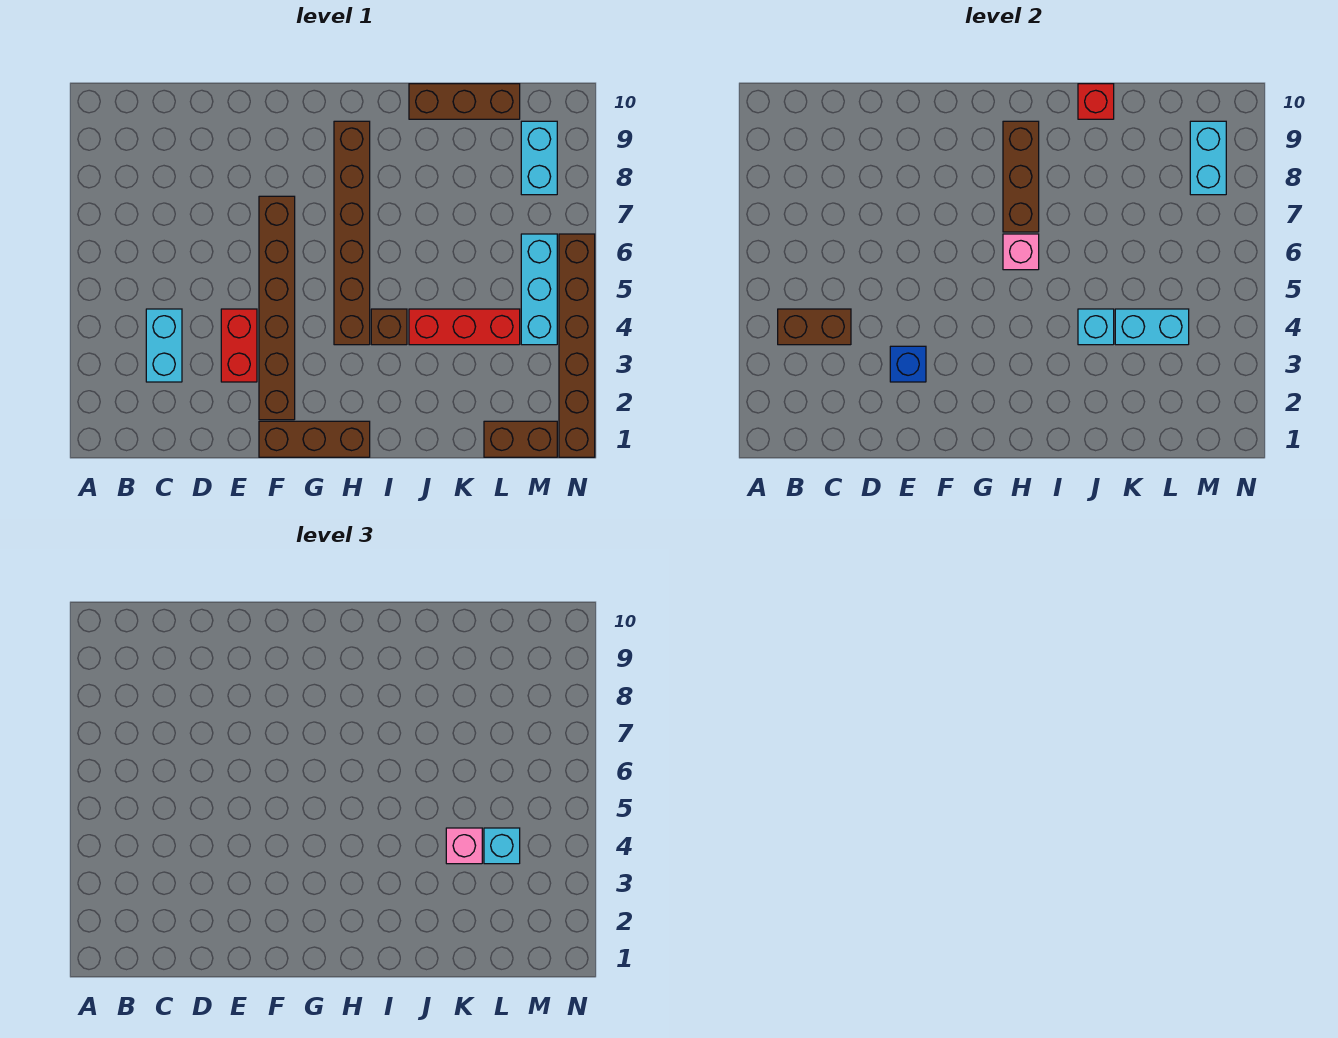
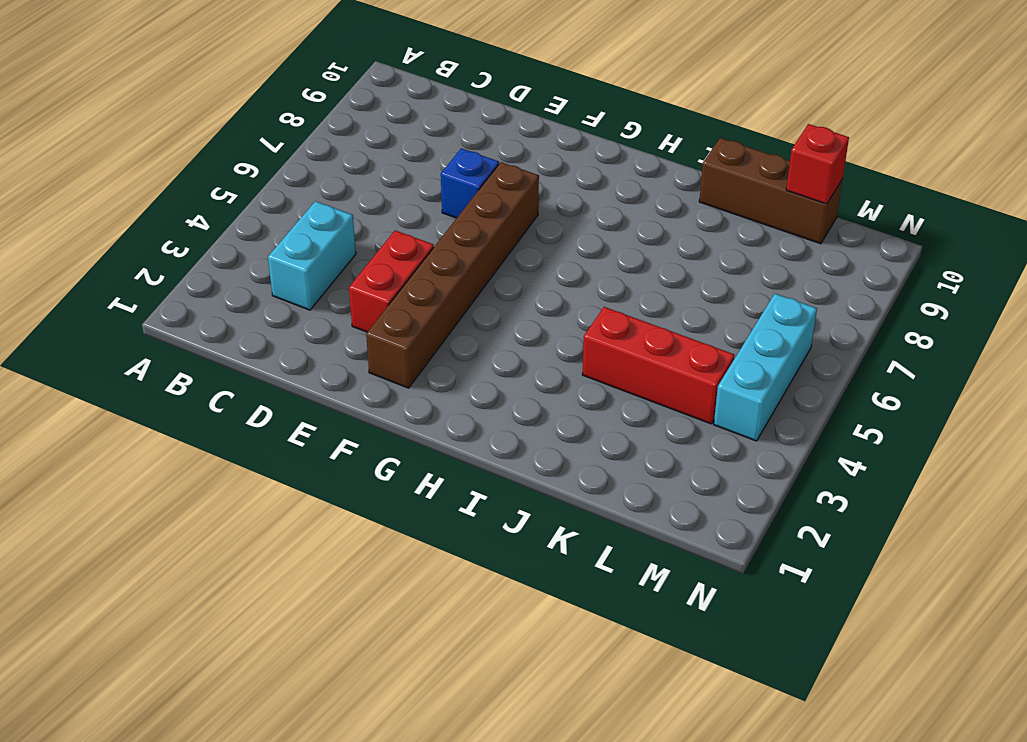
blue brick E7 level 1 -> blue brick E3 level 2
red brick L10 level 2 -> red brick J10 level 2
none -> brown brick F1:H1 level 1
none -> brown brick H4:H9 level 1
none -> brown brick I4 level 1

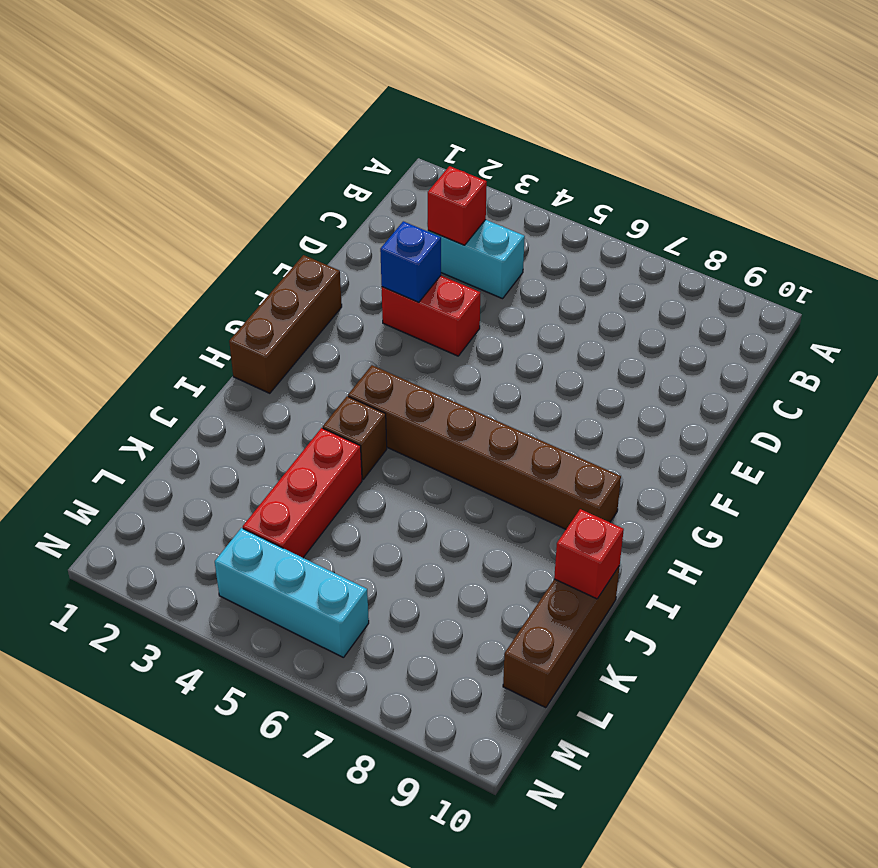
red brick C3 level 2 -> none
none -> brown brick F2:F7 level 1
none -> brown brick L1:M1 level 1
none -> cyan brick M8:M9 level 1

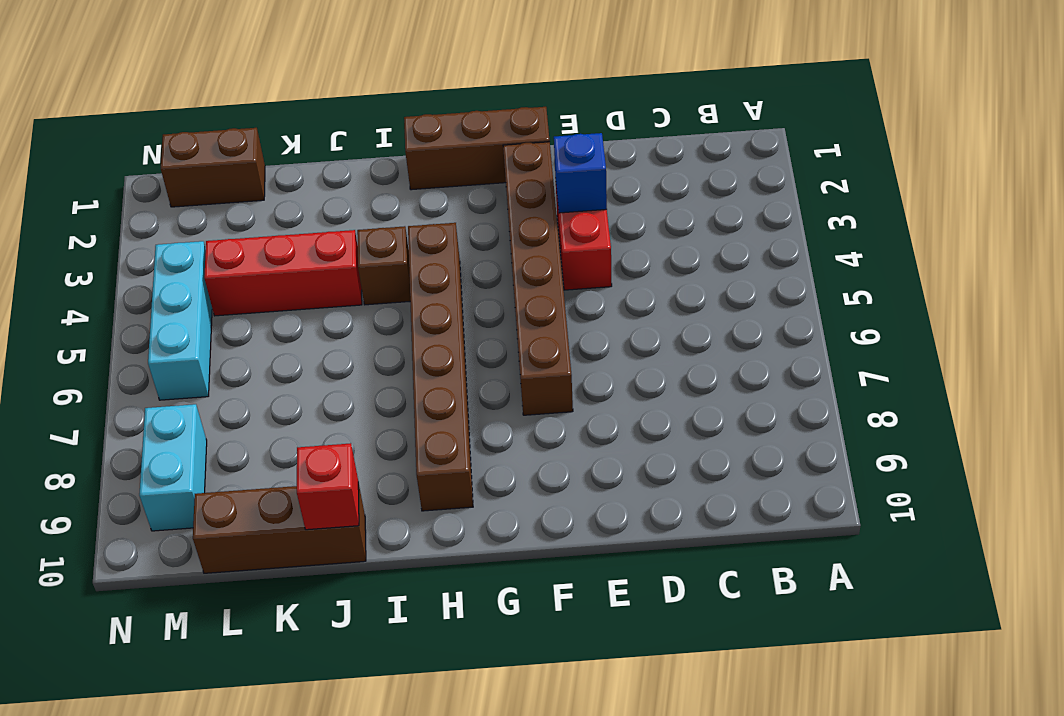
none -> cyan brick C3:C4 level 1
none -> brown brick N1:N6 level 1
none -> brown brick B4:C4 level 2

